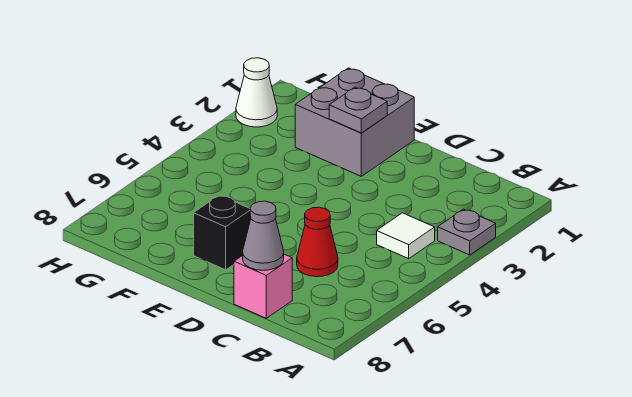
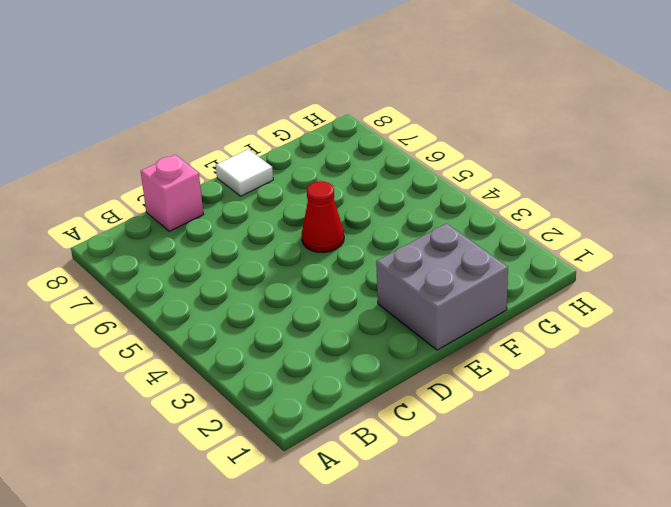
red cone E5 level 1 -> red cone C6 level 1
white tile E8 level 1 -> white tile B4 level 1
none -> grey plate A3 level 1
none -> black brick E7 level 1

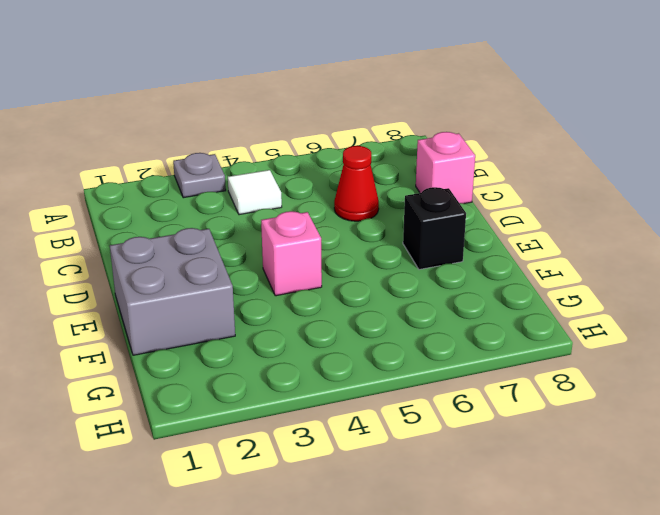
pink brick E4 level 1 -> none
none -> white cone H2 level 1
none -> grey cone C8 level 2

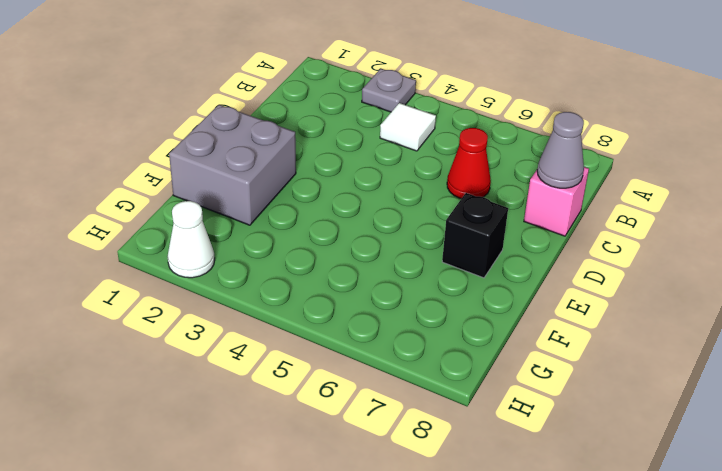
none -> grey plate E2 level 2

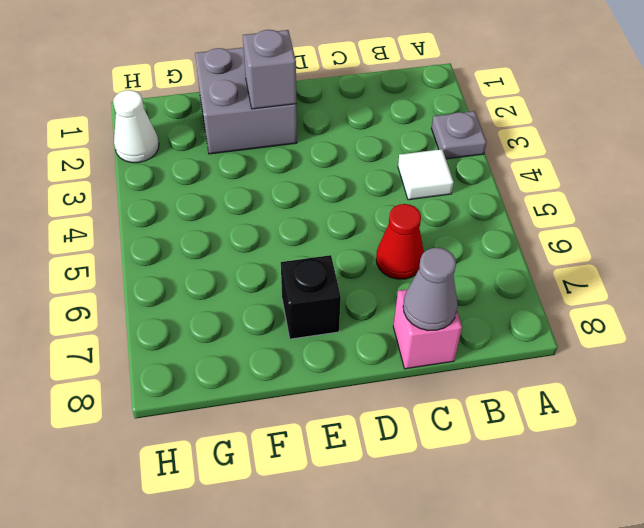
grey brick E2 level 2 -> grey plate E2 level 2

